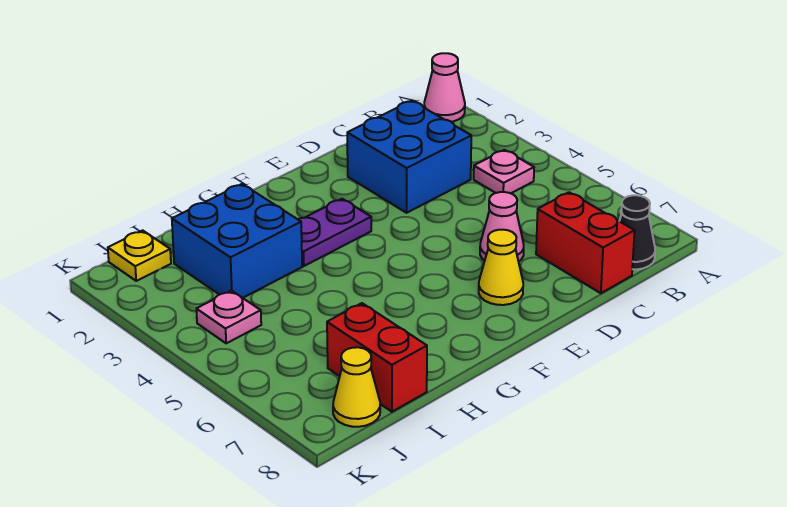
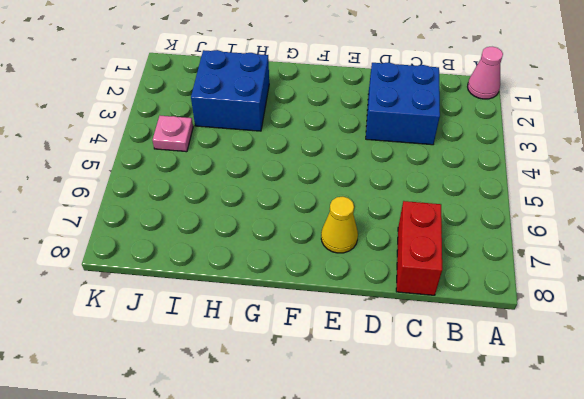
none -> pink plate B4 level 1
none -> black cone B8 level 1
none -> pink cone D6 level 1

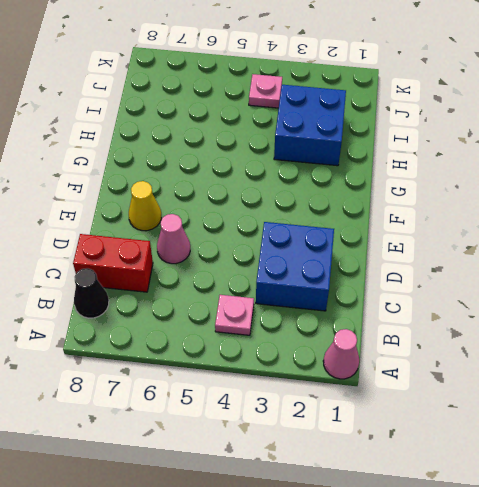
none -> purple plate F3:G3 level 1
none -> red brick I7:I8 level 1
none -> yellow plate J1 level 1

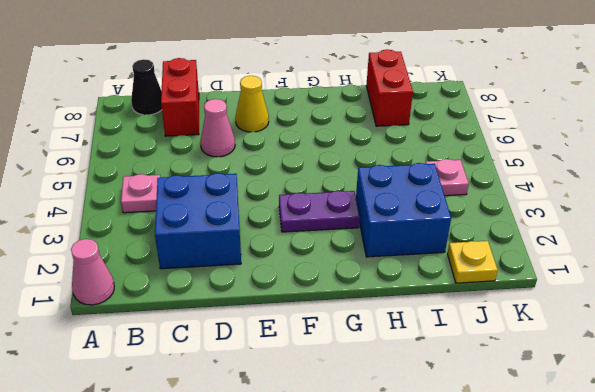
none -> yellow cone J8 level 1

